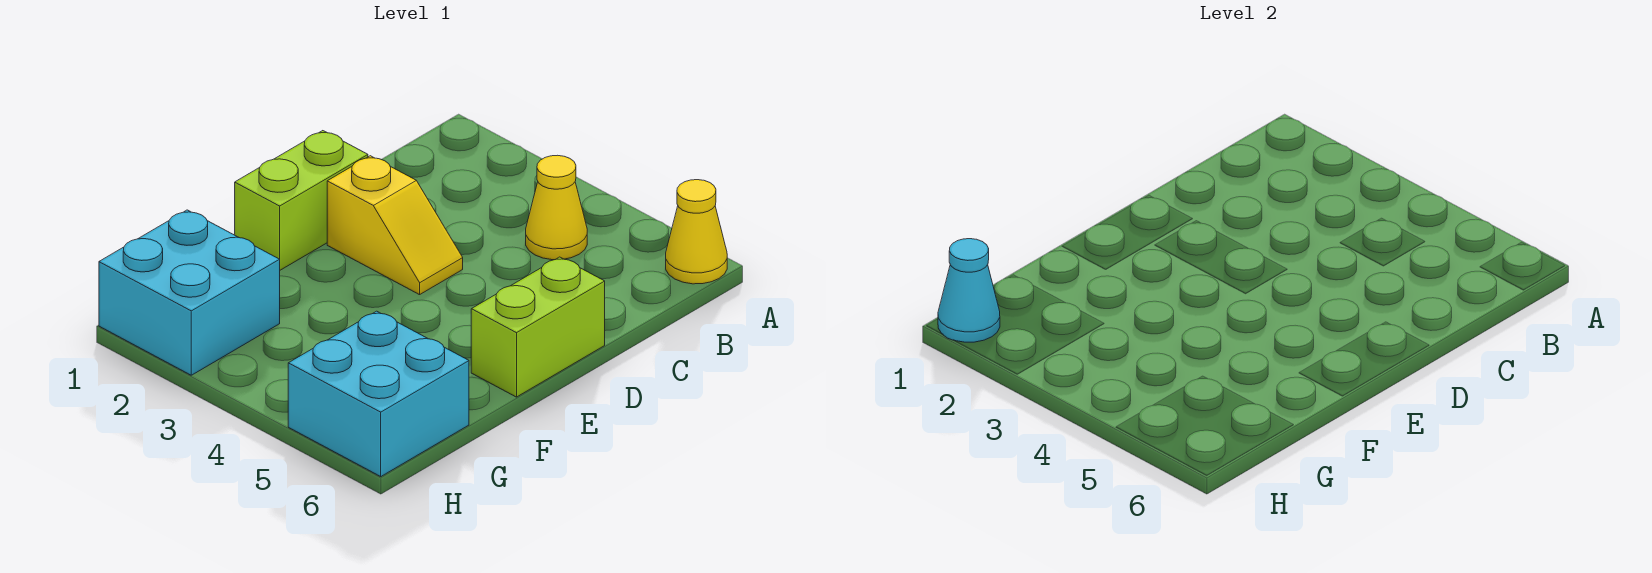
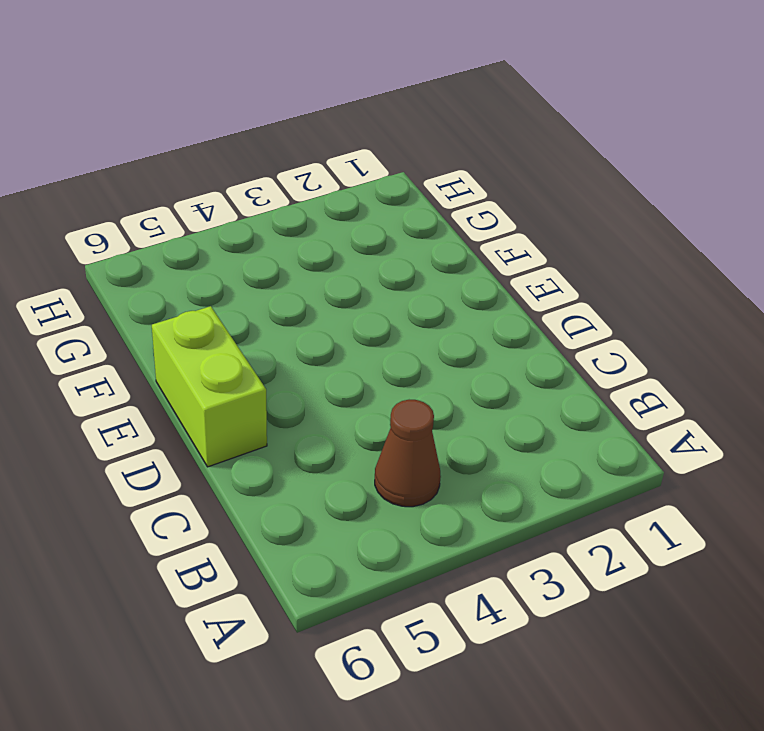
brown cone B4 level 1 -> yellow cone B4 level 1
none -> yellow cone A6 level 1
none -> lime brick D1:E1 level 1

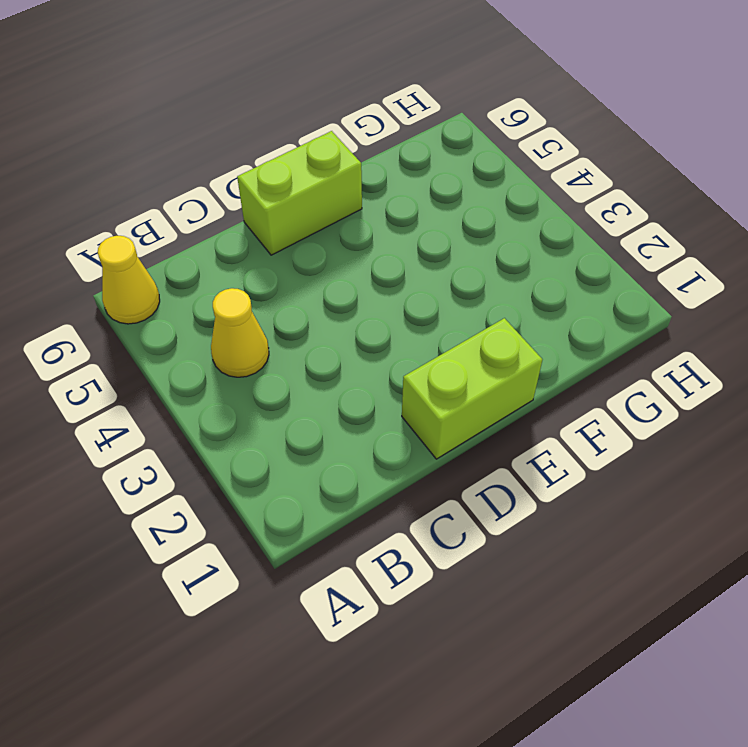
none -> yellow slope D2:D3 level 1 top 2
none -> cyan brick G1:H2 level 1

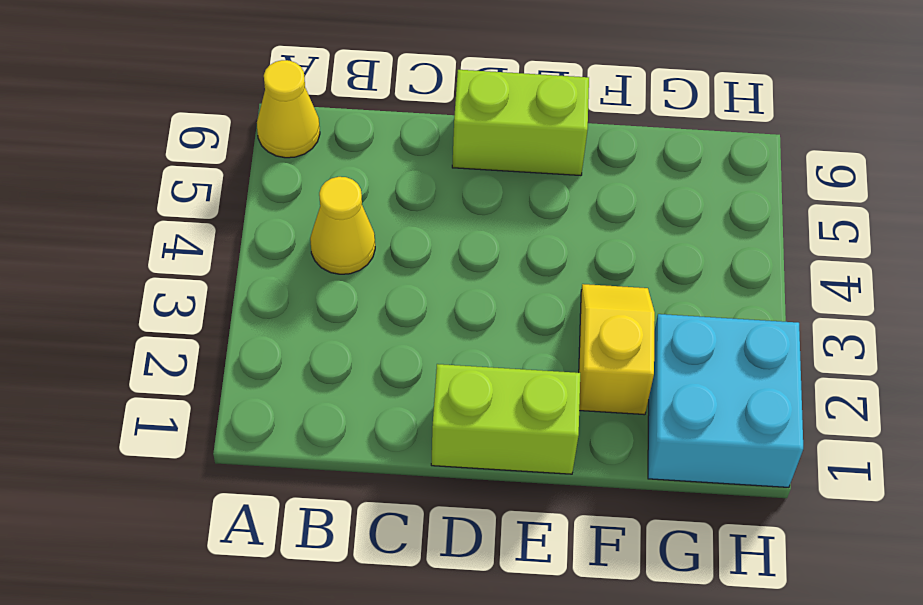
yellow slope F2:F3 level 1 top 2 -> yellow slope D2:D3 level 1 top 2
none -> cyan brick G5:H6 level 1
none -> cyan cone H1 level 2

